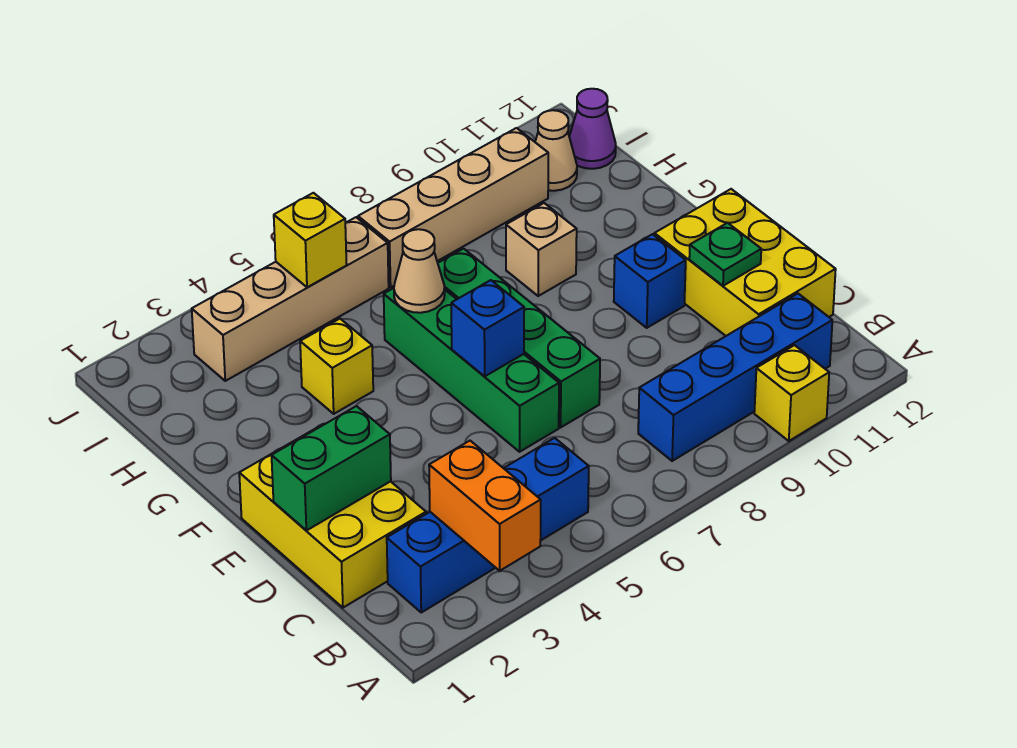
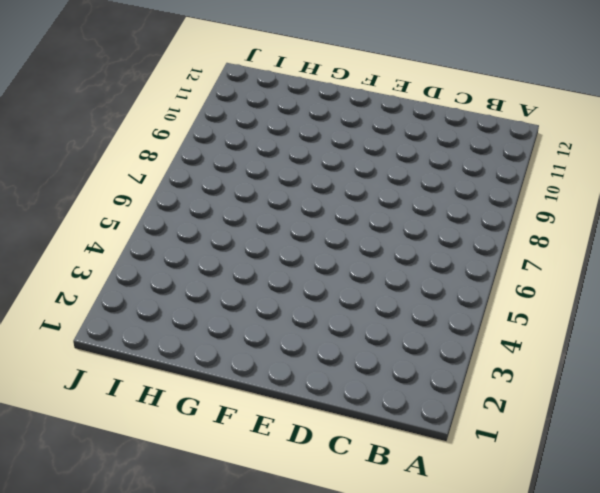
none -> yellow brick A10 level 1
none -> blue brick B2:B5 level 1
none -> blue brick B8:B11 level 1

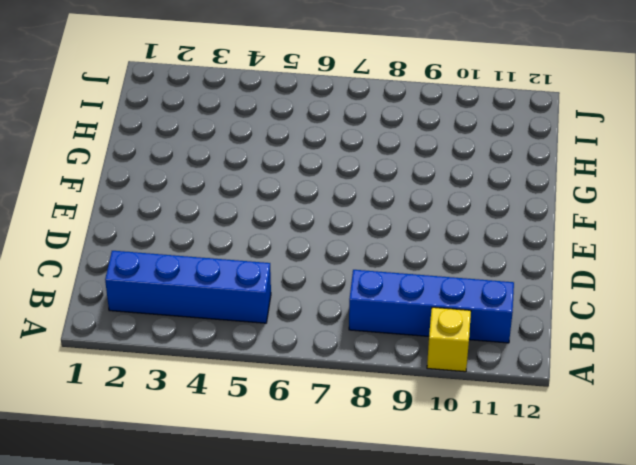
none -> yellow brick C1:E2 level 1
none -> yellow brick C11:E12 level 1
none -> green brick D6:G6 level 1

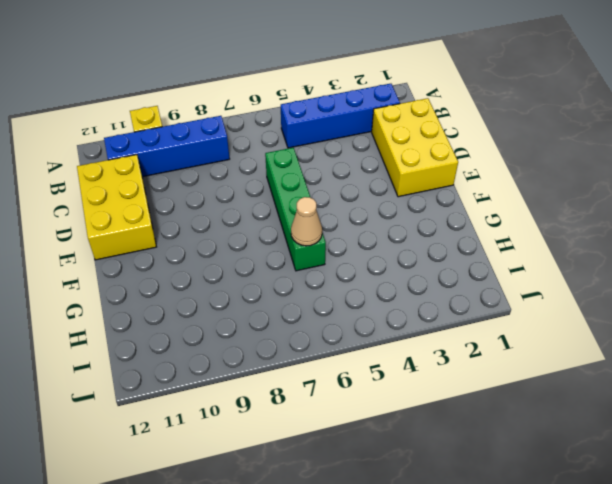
none -> green brick D7:G7 level 1
none -> blue brick E10 level 1
none -> yellow brick G4 level 1

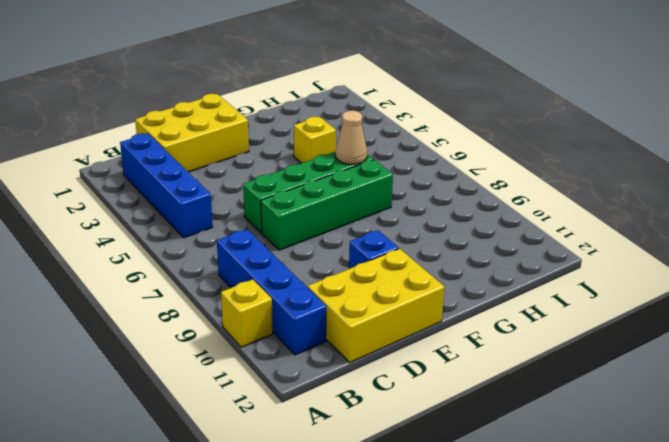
none -> tan brick G9 level 1
none -> tan brick I3:I6 level 1
none -> tan brick I7:I10 level 1

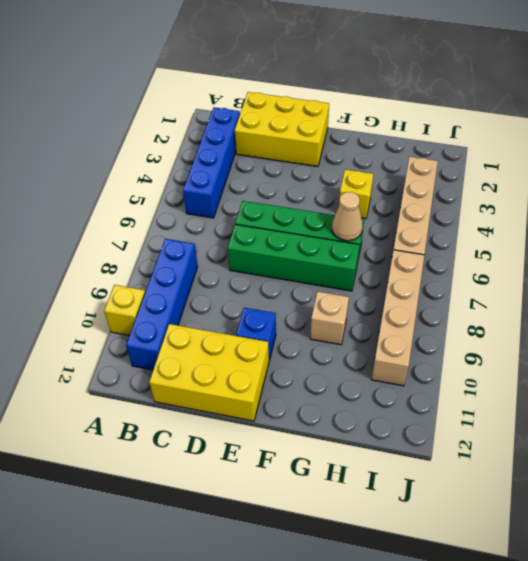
none -> tan cone I11 level 1
none -> purple cone I12 level 1
none -> orange brick A3:B3 level 2

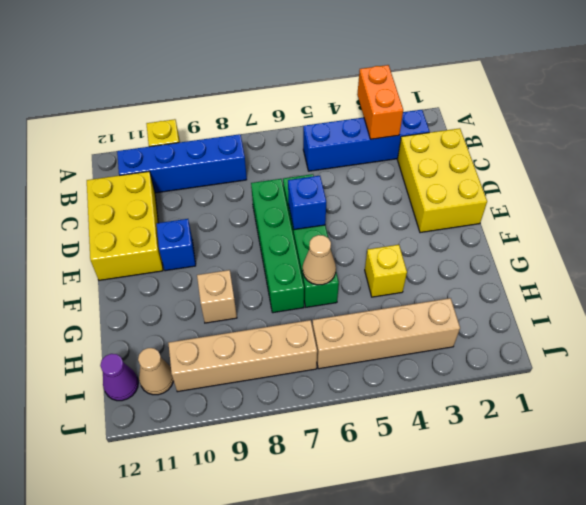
none -> green brick D1:D2 level 2
none -> green plate D11 level 2
none -> yellow brick I5 level 2

